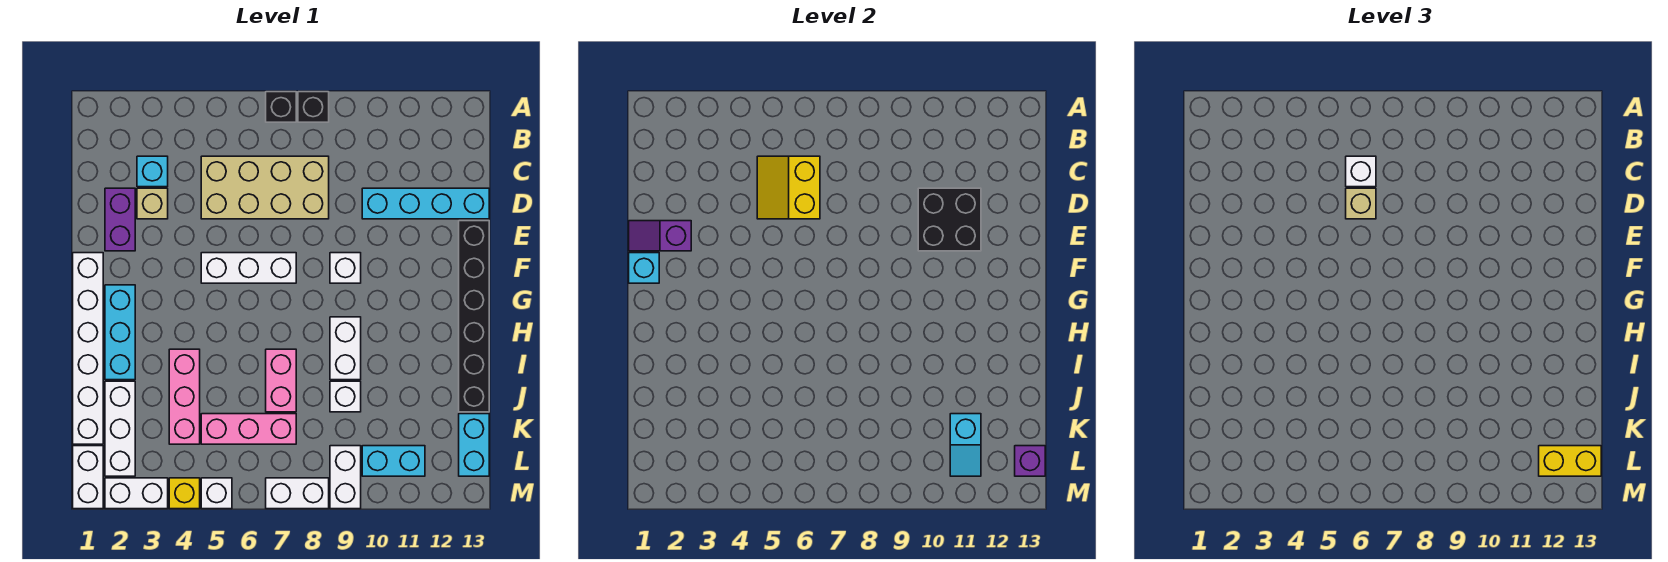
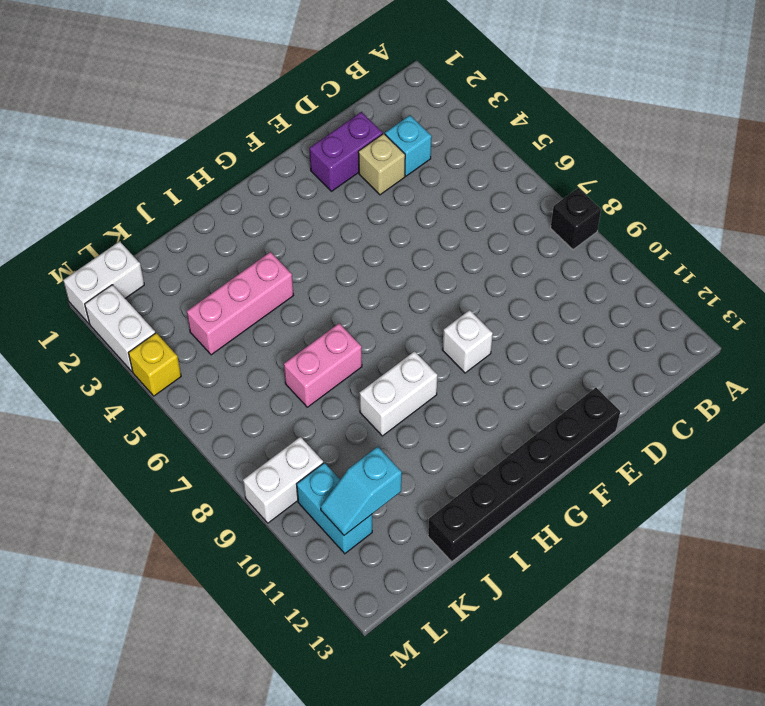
none -> black brick A7 level 1
none -> tan brick C5:D8 level 1
none -> cyan brick D10:D13 level 1
none -> white brick F1:K1 level 1

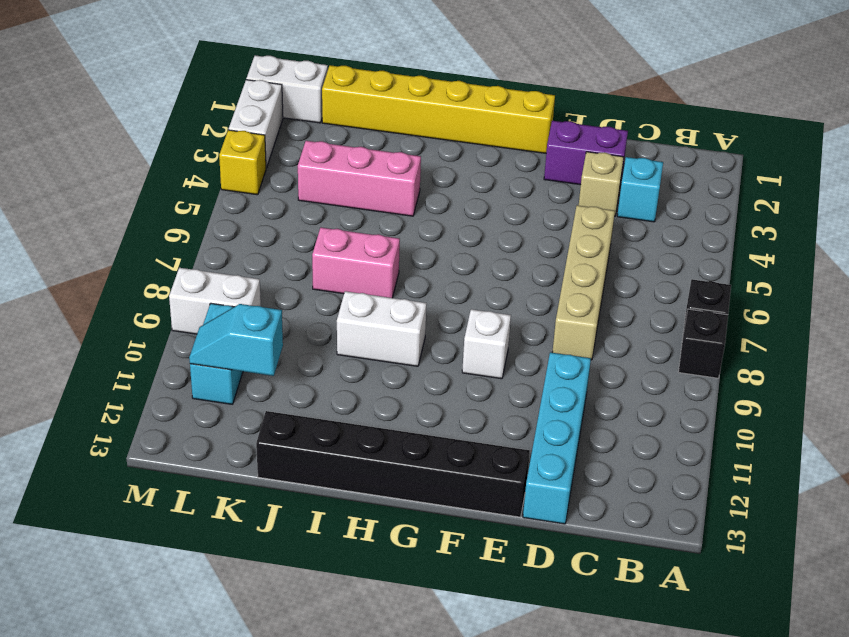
tan brick D5:D8 level 1 -> tan brick C5:D8 level 1
yellow brick F1:K1 level 1 -> white brick F1:K1 level 1
none -> white brick F5:F7 level 1
none -> cyan brick G2:I2 level 1
none -> white brick J2:L2 level 1
none -> white brick J9 level 1

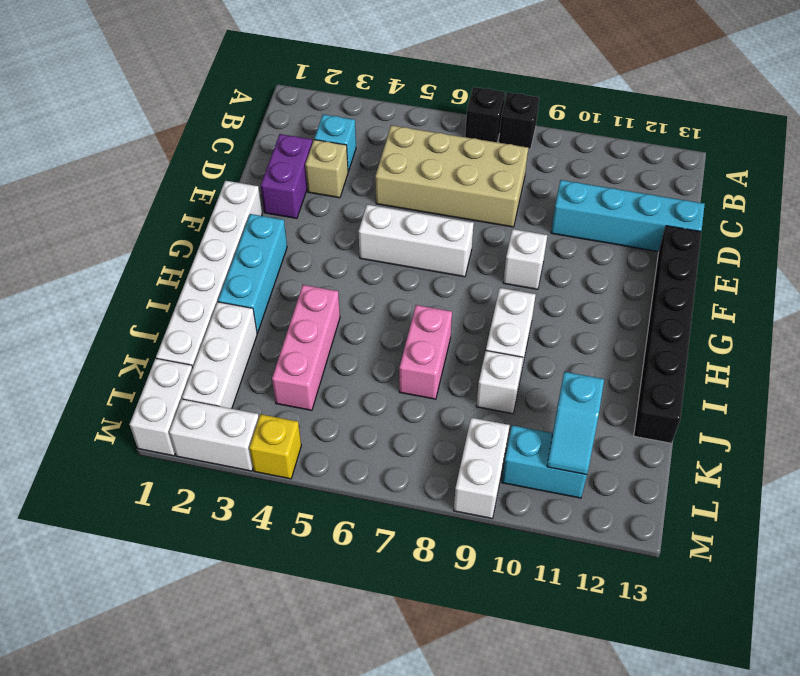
none -> pink brick K5:K7 level 1
none -> cyan brick K13:L13 level 1
none -> white brick M5 level 1
none -> white brick M7:M8 level 1

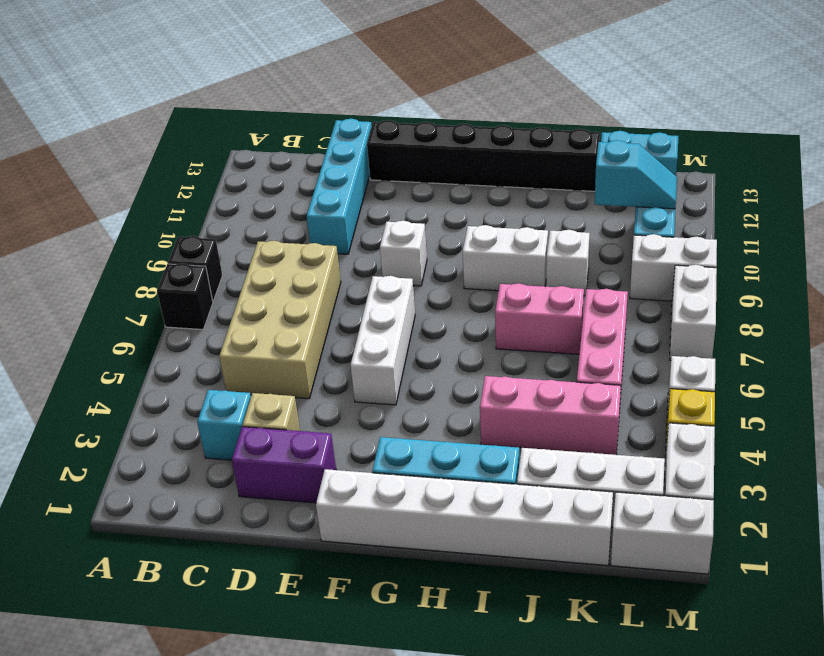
none -> yellow slope C5:D6 level 2 top 6
none -> black brick D10:E11 level 2
none -> purple slope E1:E2 level 2 top 2
none -> cyan brick F1 level 2

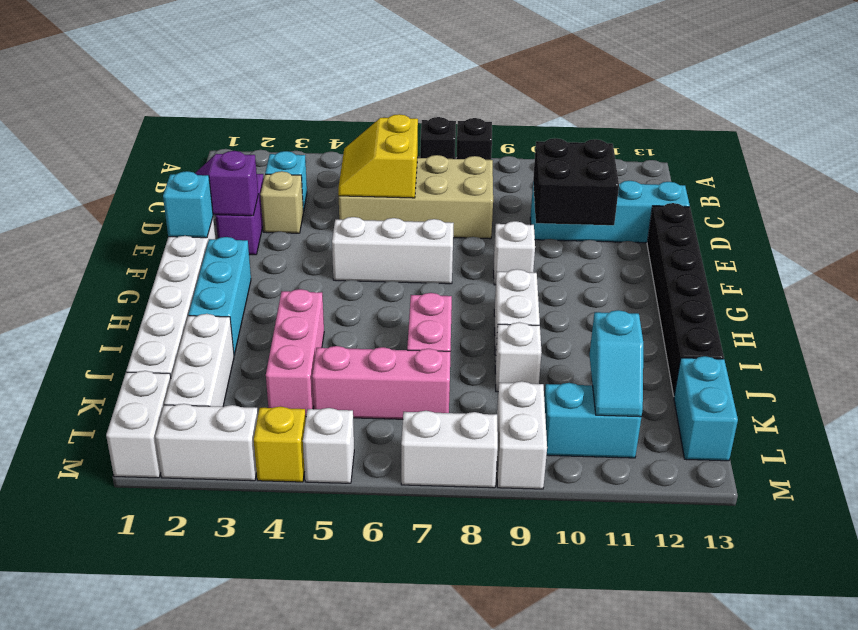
none -> purple brick L13 level 2
none -> white brick C6 level 3
none -> tan brick D6 level 3
none -> yellow brick L12:L13 level 3

